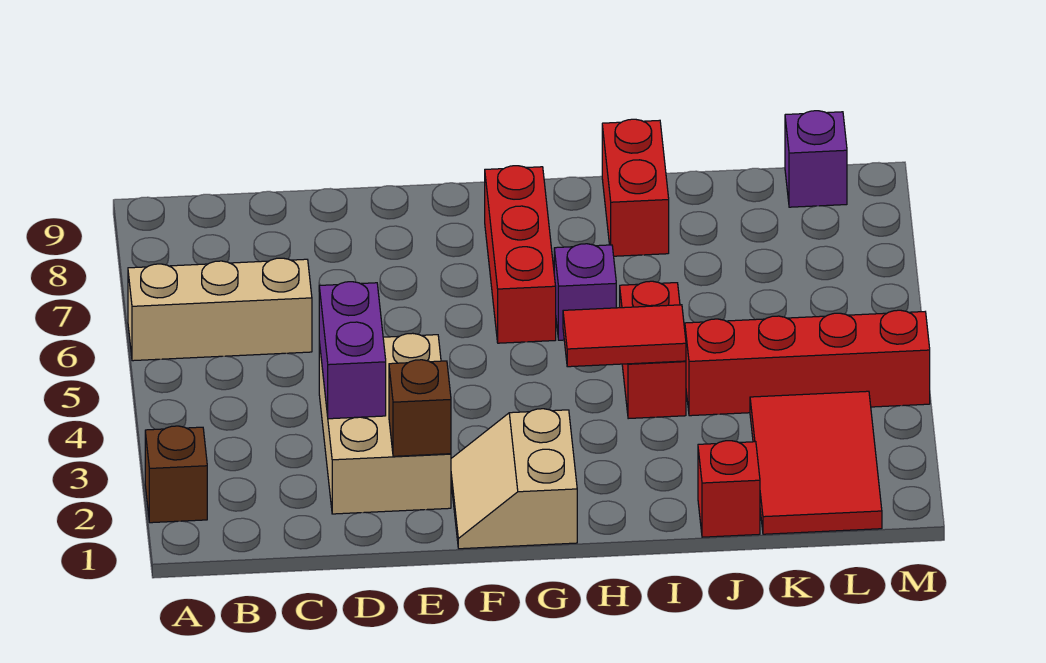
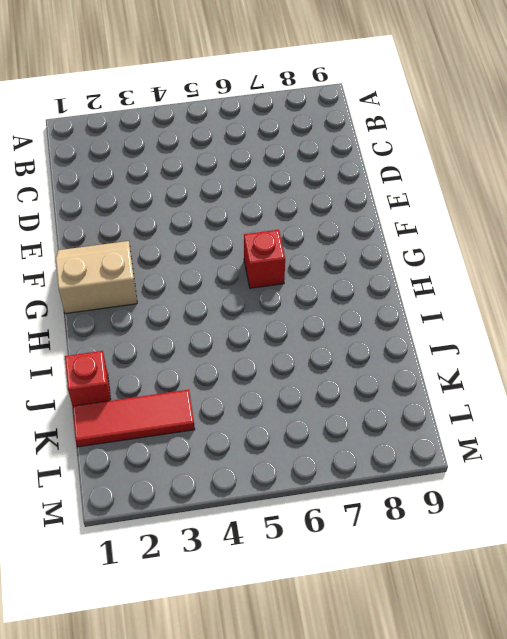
red brick G6 level 1 -> red brick G6:G8 level 1
red tile K1:K3 level 1 -> red tile K1:L3 level 1
none -> brown brick A2 level 1
none -> tan brick A6:C6 level 1
none -> tan brick D2:E4 level 1

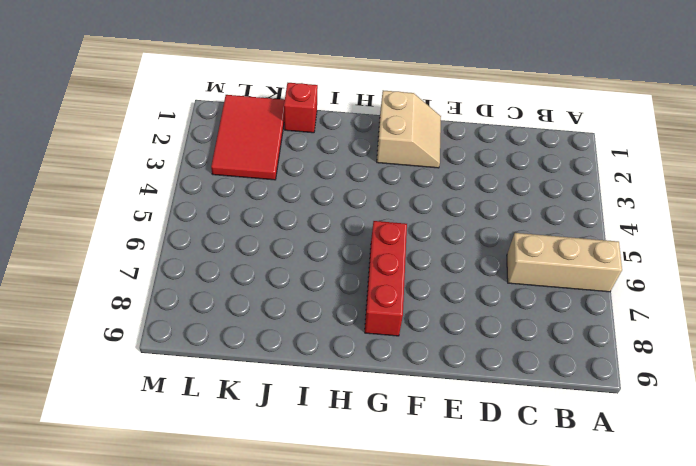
none -> brown brick A2 level 1
none -> tan brick D2:E4 level 1
none -> purple brick H6 level 1

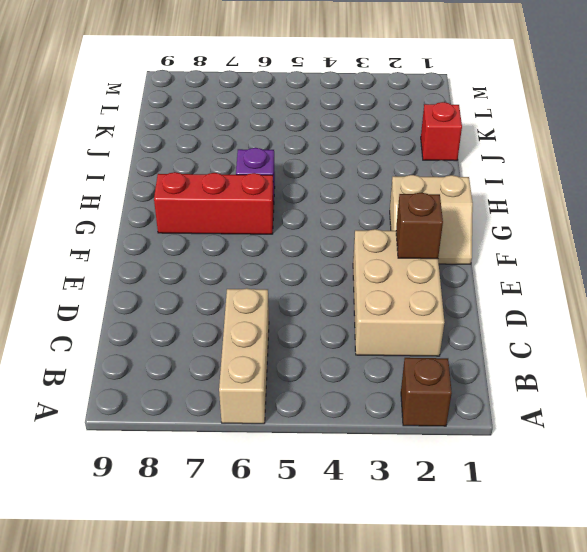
tan brick C2:E3 level 1 -> tan brick D2:E4 level 1
none -> red brick I4:I5 level 1
none -> red brick I8:I9 level 1
none -> red brick J4:M4 level 1

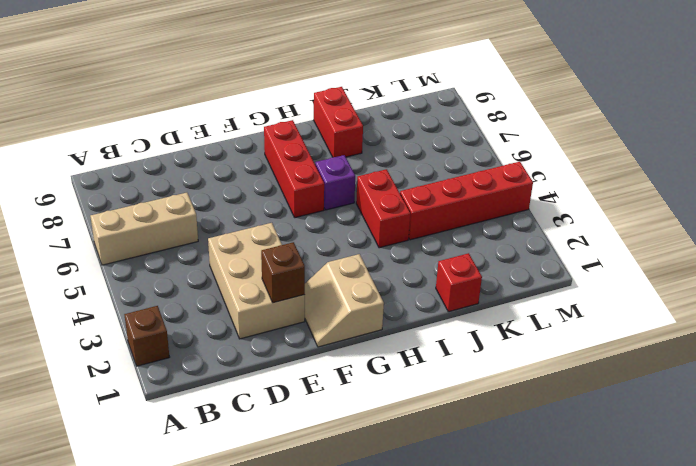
none -> red tile K1:L3 level 1
none -> purple brick L9 level 1
none -> purple brick D3:D4 level 2

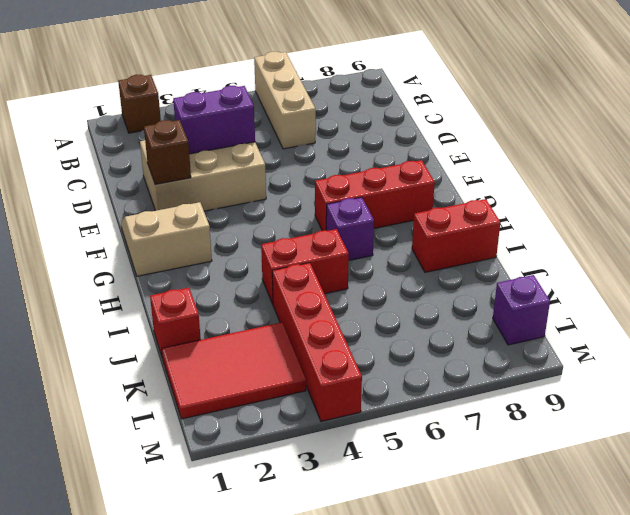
none -> red tile H4:I4 level 2

